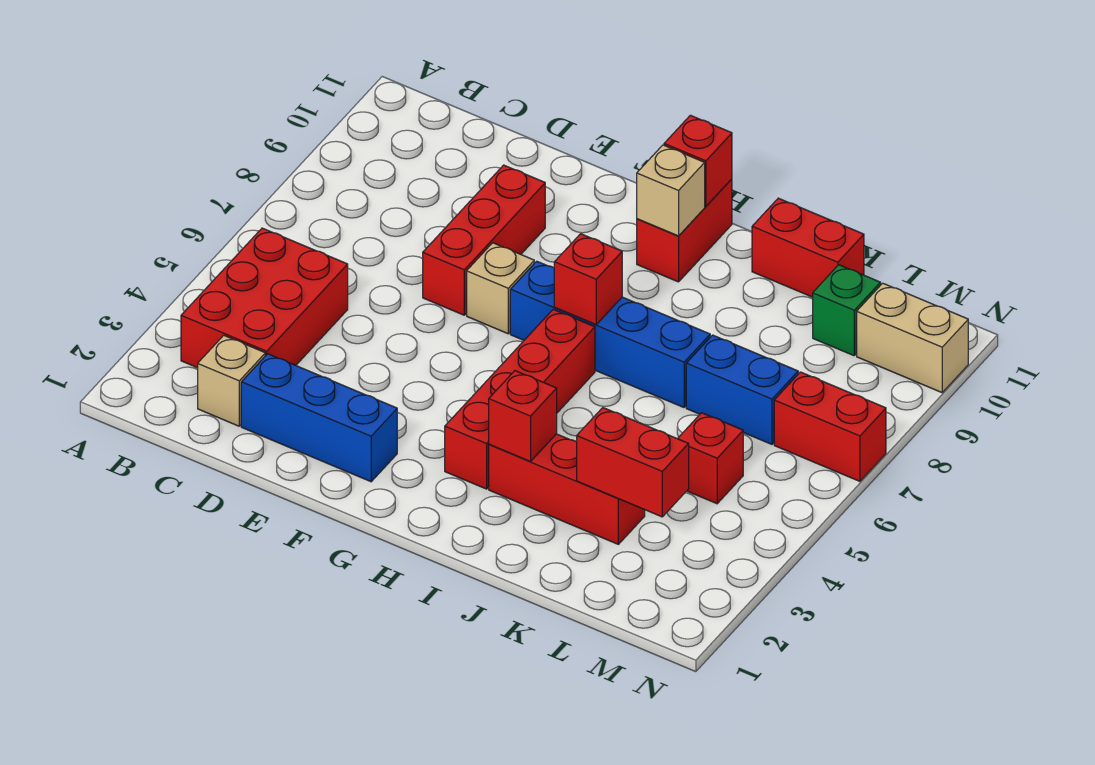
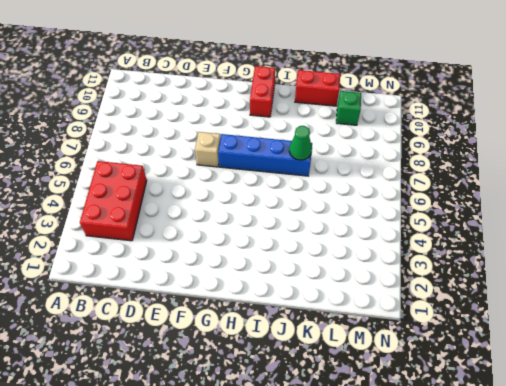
green cone J7 level 2 -> none
none -> tan brick C2 level 1
none -> blue brick D2:F2 level 1
none -> red brick E7:E9 level 1

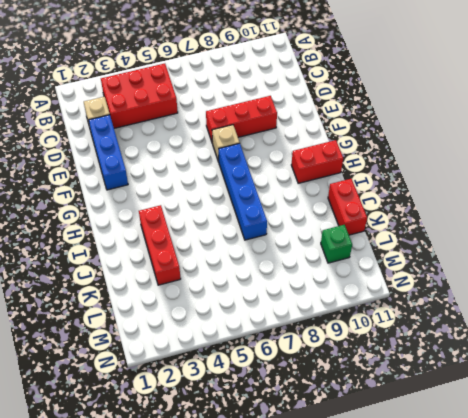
none -> red brick H3:H6 level 1
none -> blue brick K7:L7 level 1
none -> red brick L5 level 1

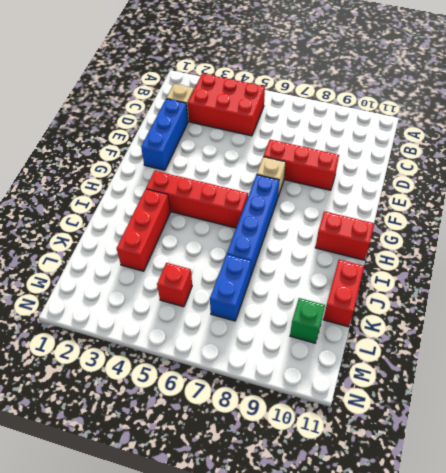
none -> red brick M7:N7 level 1
none -> tan brick M10:N10 level 1
none -> red brick H7 level 2

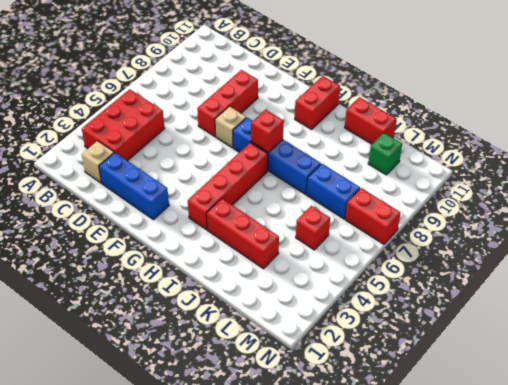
none -> tan brick M10:N10 level 1
none -> tan brick H10 level 2
none -> red brick H11 level 2

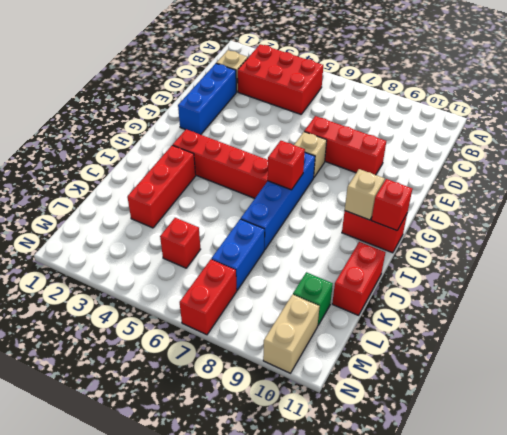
none -> red brick I3 level 2
none -> red brick K3:L3 level 2

